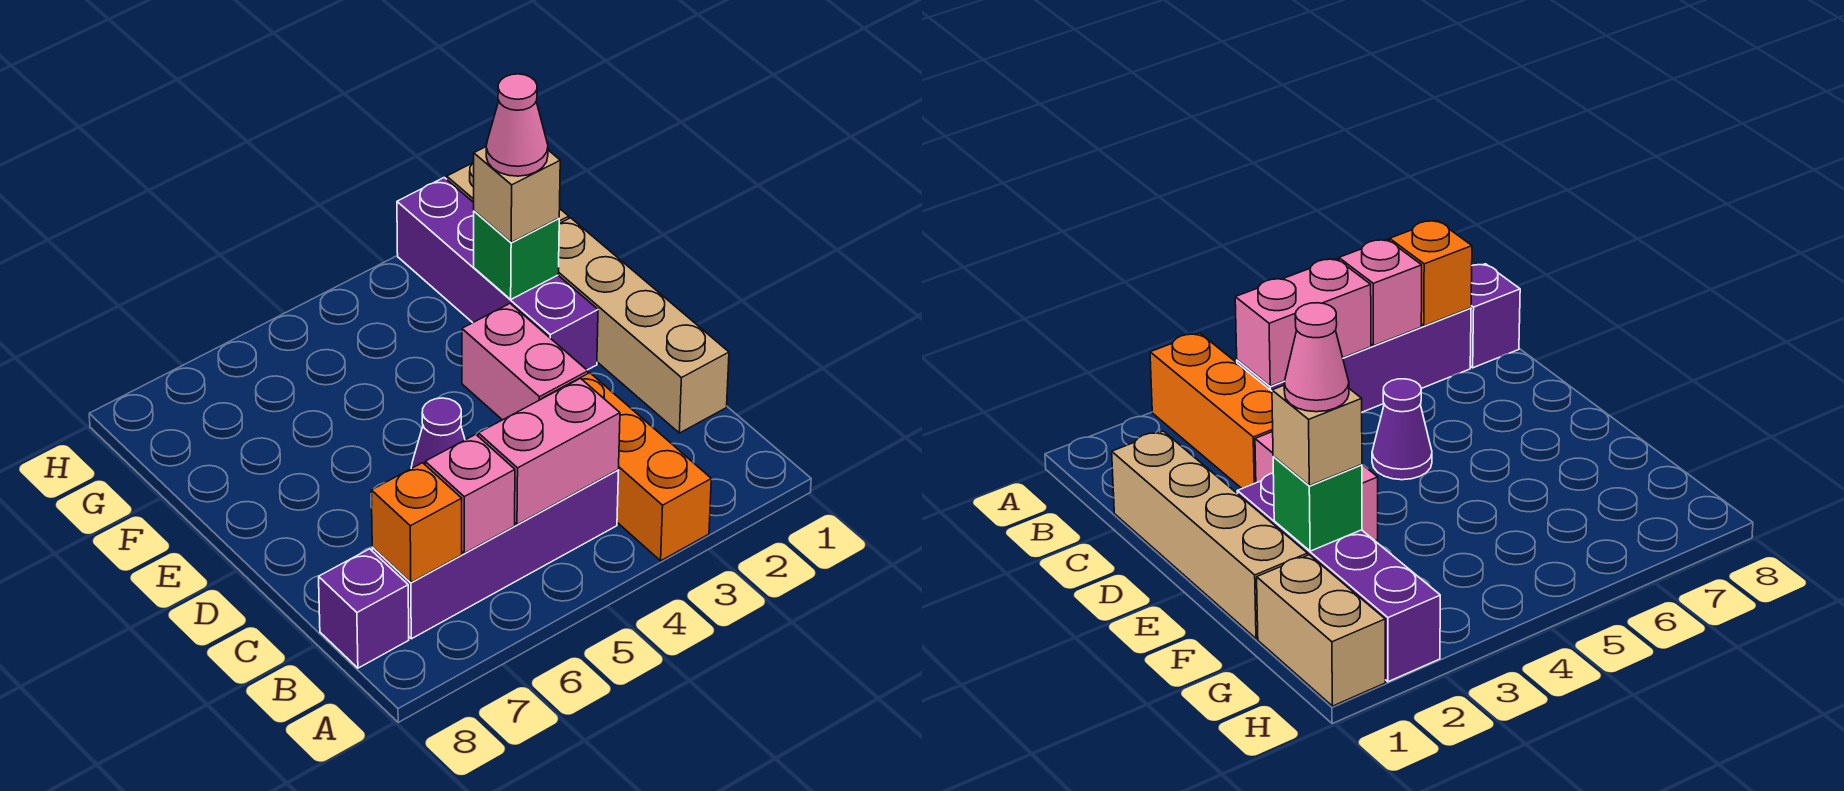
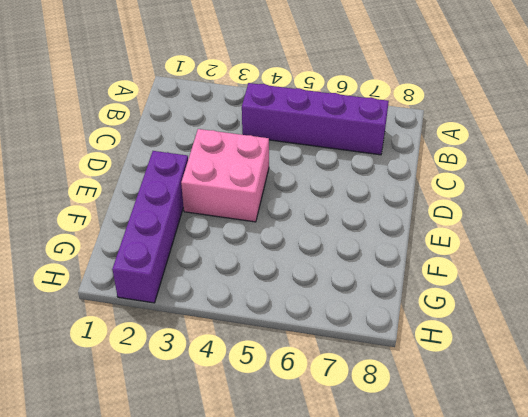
pink brick D3:E4 level 1 -> pink brick D3:E3 level 1
none -> orange brick A3:C3 level 1
none -> purple brick B8 level 1
none -> tan brick C1:F1 level 1

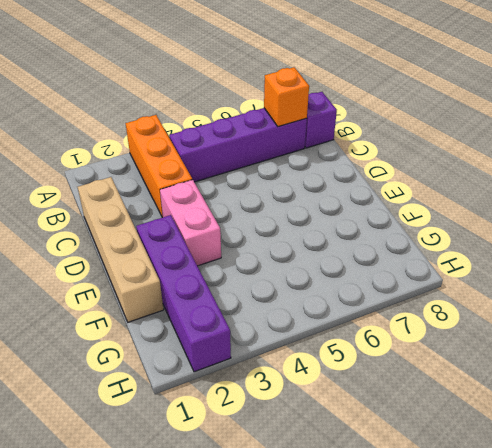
none -> purple cone D5 level 1
none -> tan brick G1:H1 level 1
none -> pink brick B4:B5 level 2

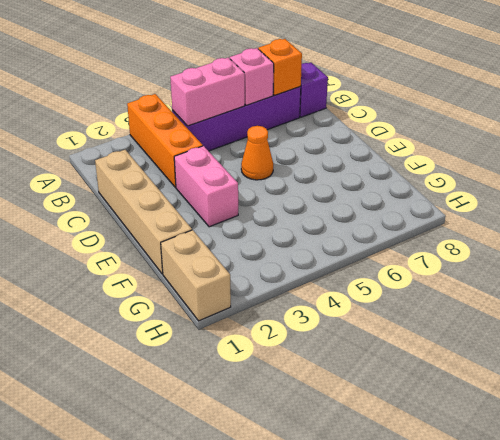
orange cone D5 level 1 -> purple cone D5 level 1
none -> purple brick E2:H2 level 1
none -> green brick F2 level 2
none -> tan brick F2 level 3

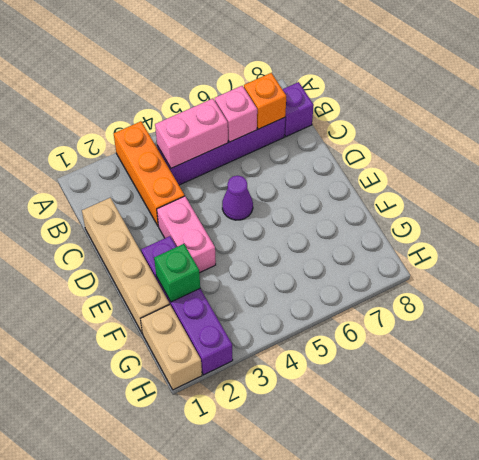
none -> tan brick F2 level 3
none -> pink cone F2 level 4

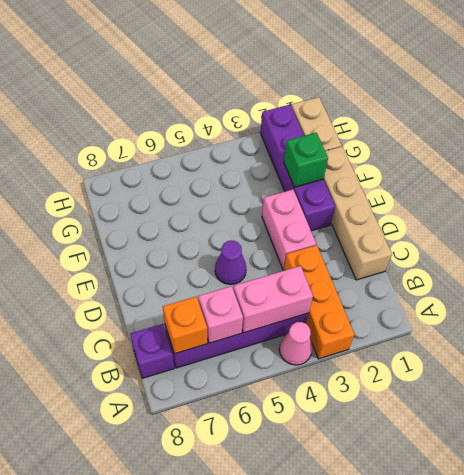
pink cone A4 level 1 -> pink cone F2 level 4
none -> tan brick F2 level 3

